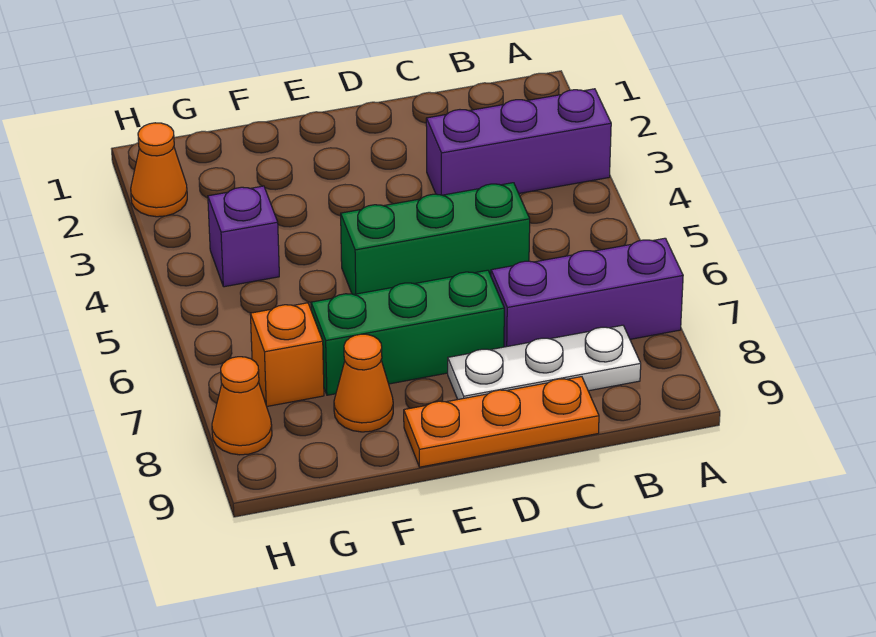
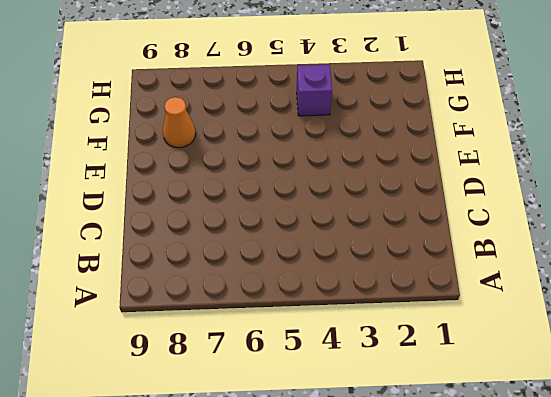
none -> purple brick A3:C3 level 1
none -> purple brick A7:C7 level 1

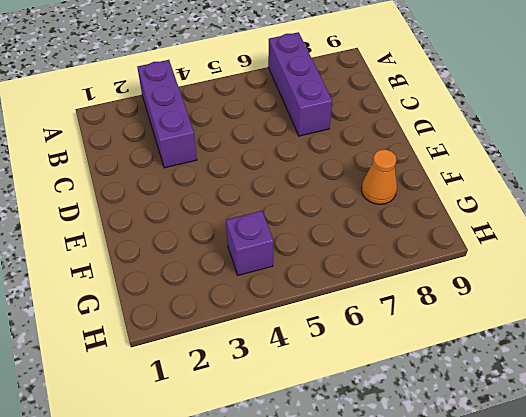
none -> white plate B8:D8 level 1
none -> green brick C5:E5 level 1

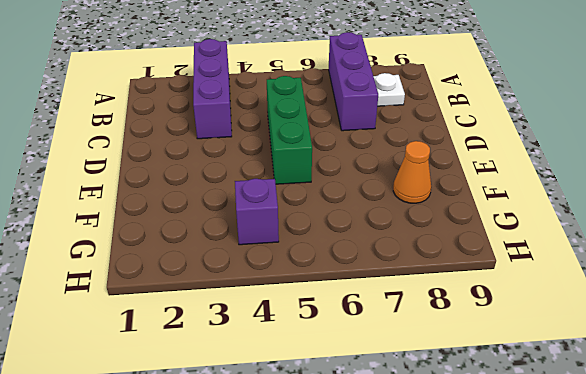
white plate B8 level 1 -> white plate B8:D8 level 1
none -> orange plate C9:E9 level 1
none -> green brick D7:F7 level 1

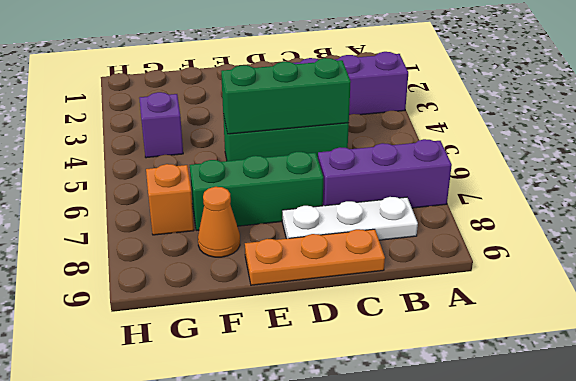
green brick C5:E5 level 2 -> none
none -> orange cone H2 level 1
none -> orange cone H8 level 1

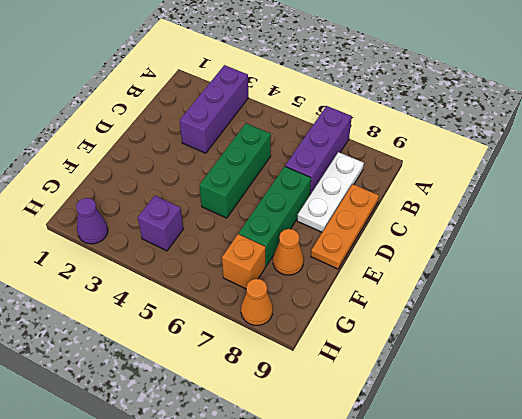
purple cone H2 level 1 -> orange cone H2 level 1

